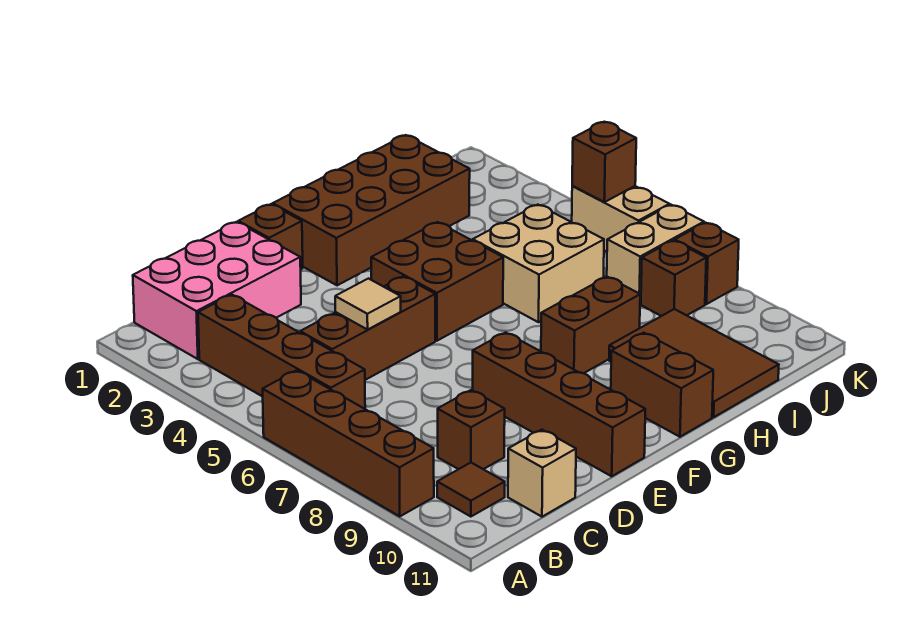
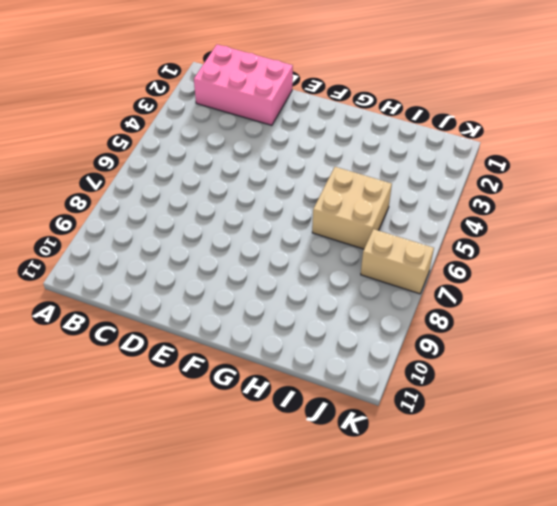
none -> brown brick A6:A9 level 1
none -> brown brick B3:B6 level 1
none -> brown tile B10 level 1

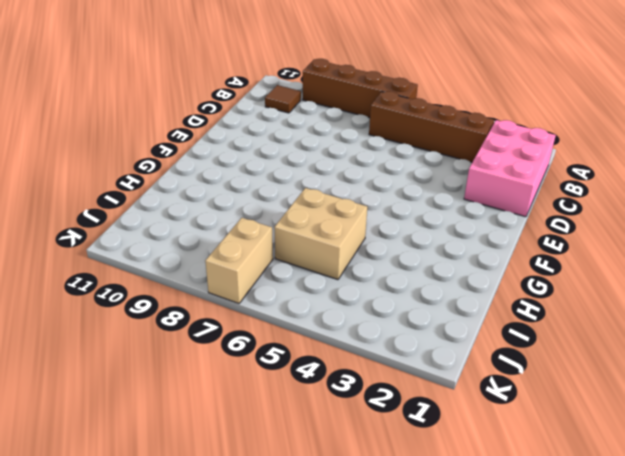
none -> brown brick C5:E5 level 1
none -> brown brick C9 level 1
none -> tan brick C11 level 1

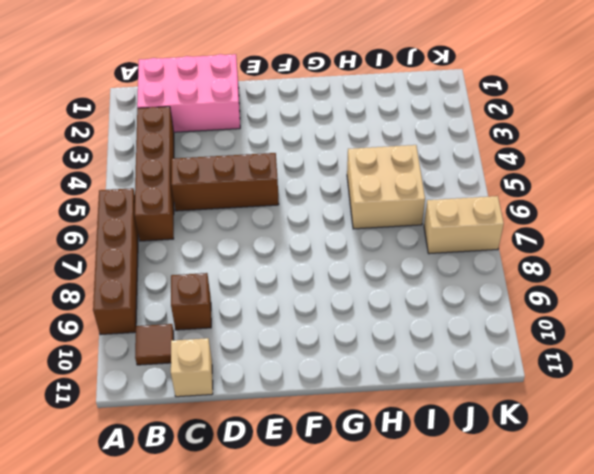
none -> brown brick E1 level 1
none -> brown brick E8:E11 level 1
none -> brown brick F1:I2 level 1

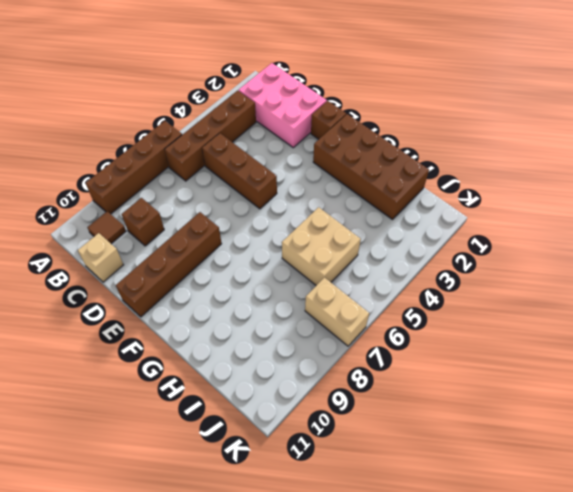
none -> brown brick F4:G5 level 1
none -> brown brick G8:H8 level 1
none -> brown brick G10:G11 level 1

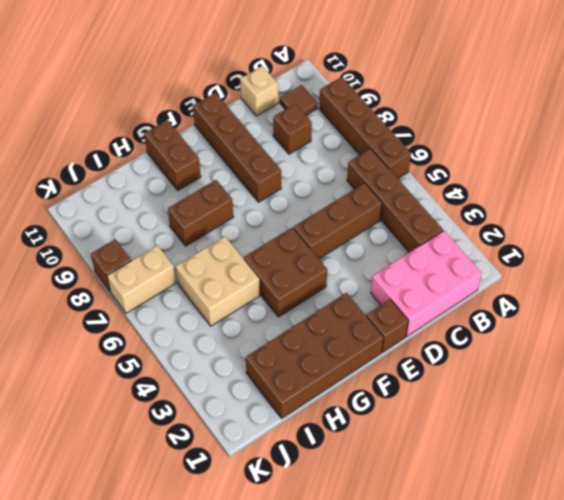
none -> brown tile H9:I11 level 1
none -> brown brick J8 level 1
none -> tan brick K5:K6 level 1

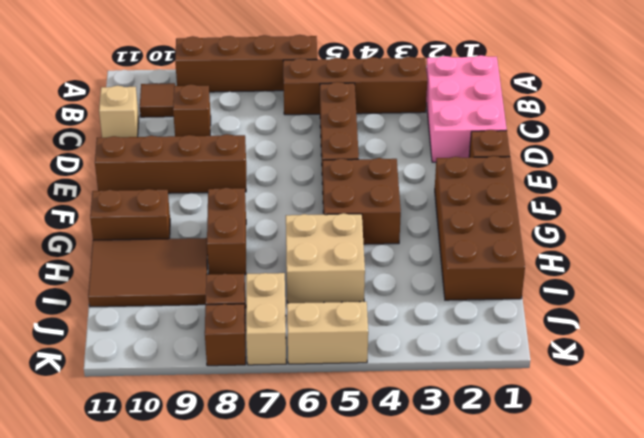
none -> tan tile D5 level 2
none -> brown brick K5 level 2

